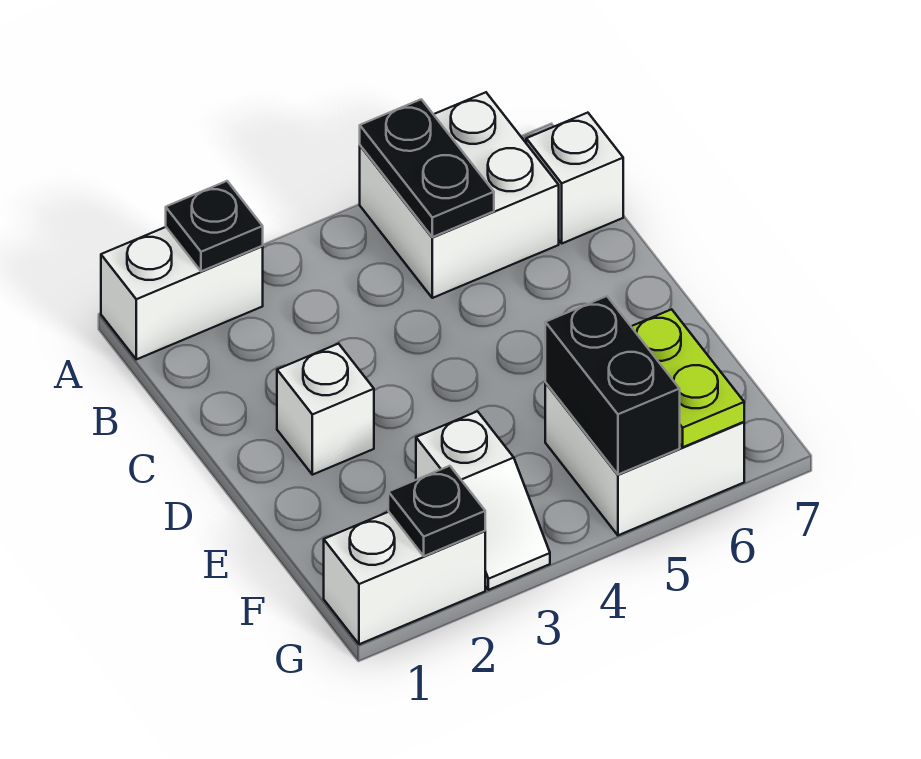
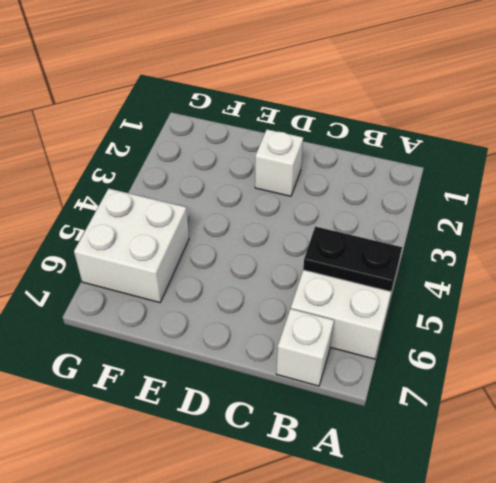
none -> white brick A1:A2 level 1
none -> white slope F3:G3 level 1 top F
none -> white brick G1:G2 level 1

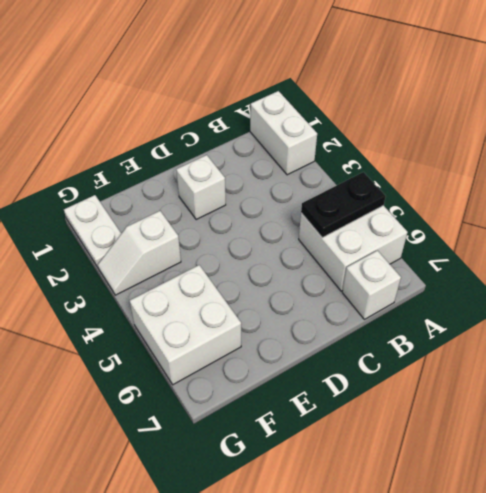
white plate G1:G2 level 1 -> white brick G1:G2 level 1
none -> black plate A2 level 2
none -> black brick F5:G5 level 2
none -> lime plate F6:G6 level 2

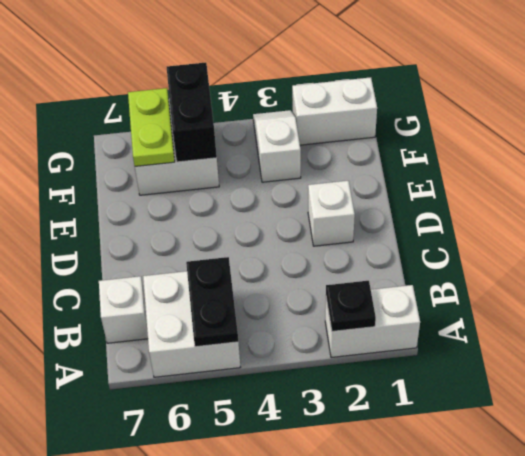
none -> black plate G2 level 2

